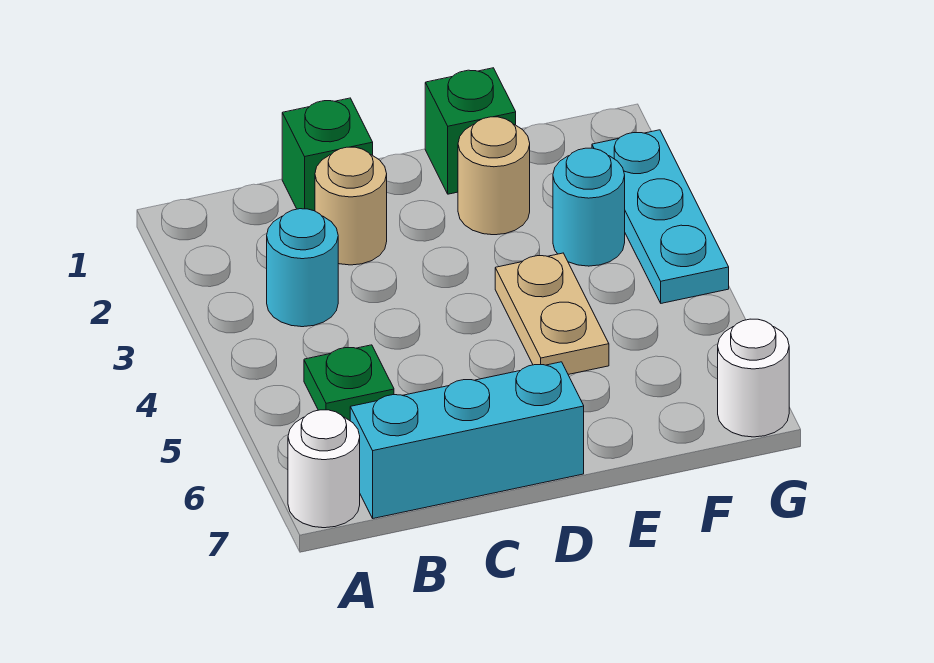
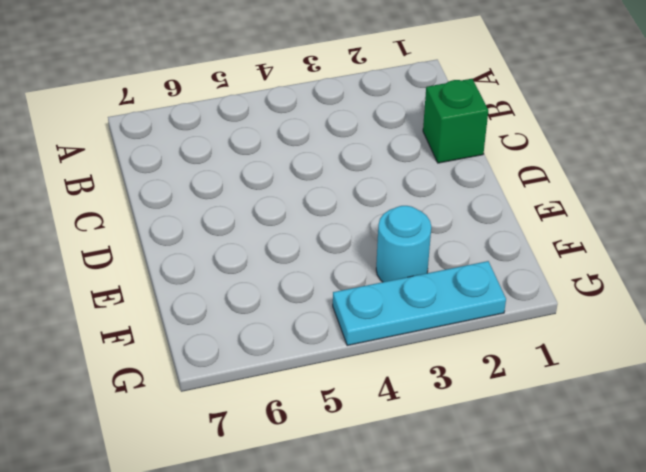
none -> white round brick A7 level 1
none -> cyan round brick B3 level 1
none -> green plate B5 level 1

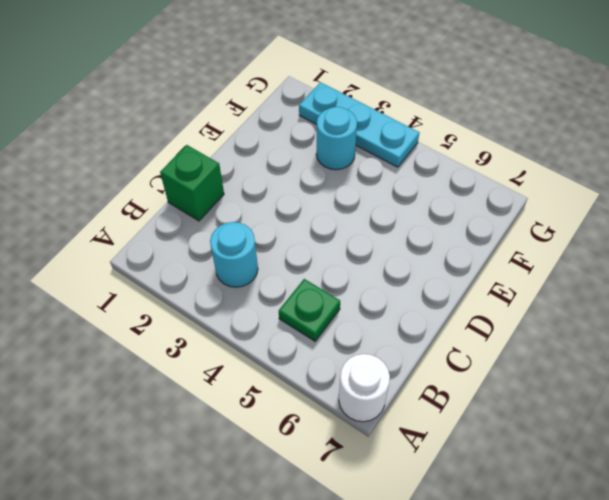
none -> cyan brick B7:D7 level 1
none -> tan round brick C2 level 1
none -> green brick E1 level 1

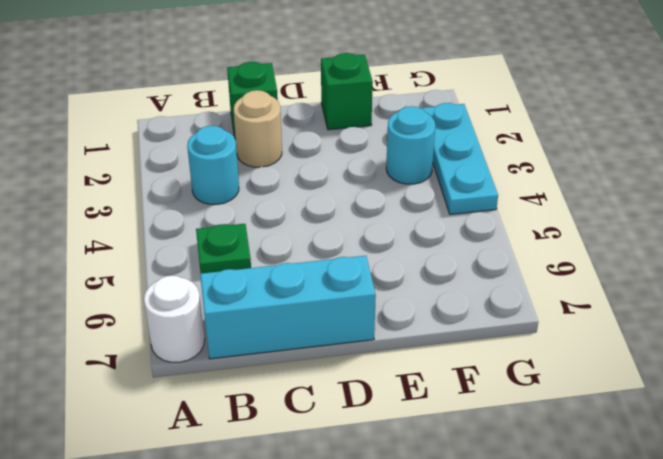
none -> tan round brick E2 level 1
none -> tan plate E4:E5 level 1
none -> white round brick G7 level 1

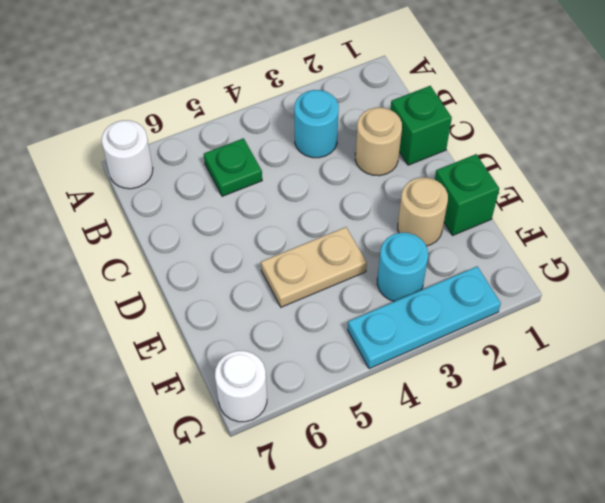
none -> cyan brick B7:D7 level 1

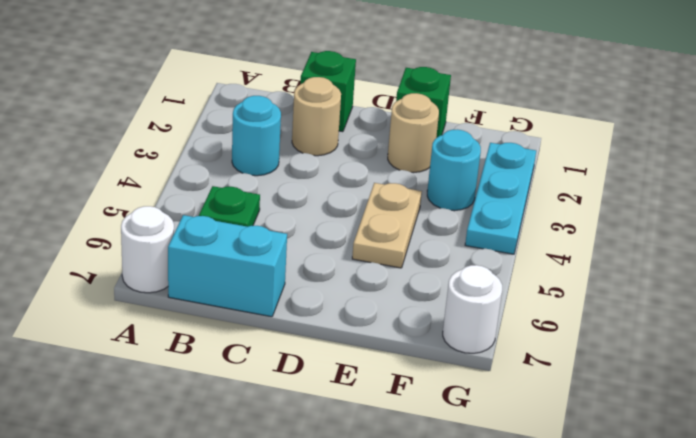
cyan brick B7:C7 level 1 -> cyan brick B7:D7 level 1

